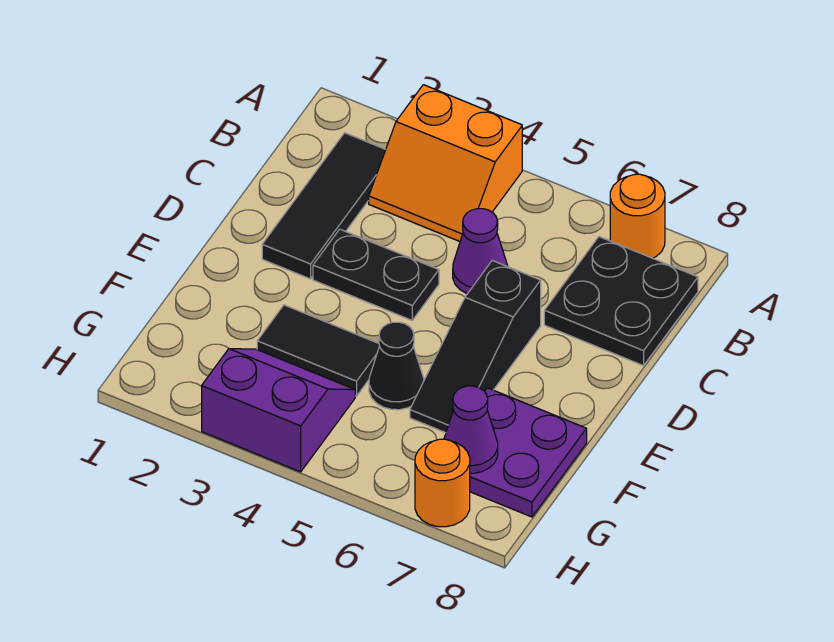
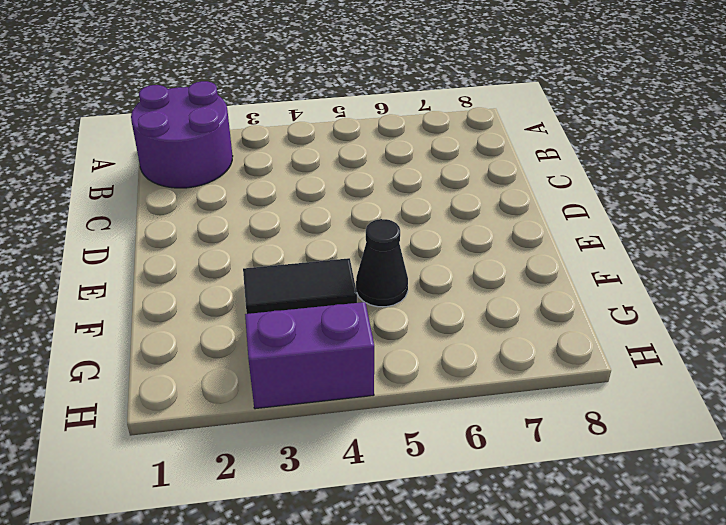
purple round brick A1:B2 level 1 -> black tile B2:D2 level 1
none -> orange slope A3:B4 level 1 top A
none -> orange round brick A7 level 1
none -> black plate B7:C8 level 1

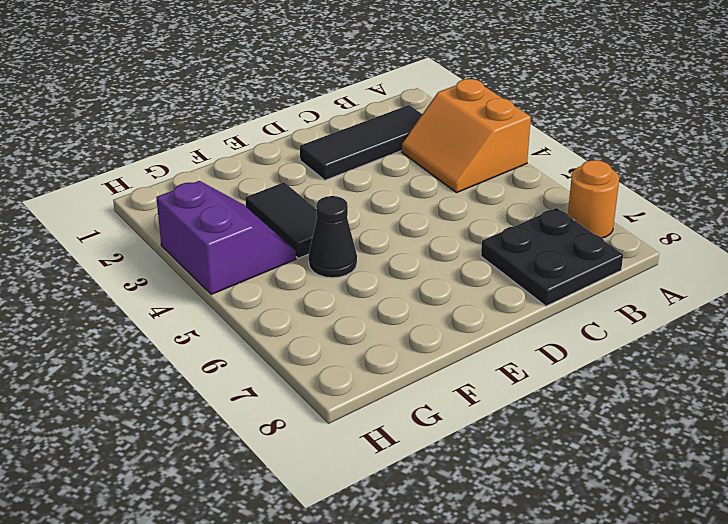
none -> purple cone C5 level 1
none -> black plate D3:D4 level 1
none -> black slope D6:F6 level 1 top D

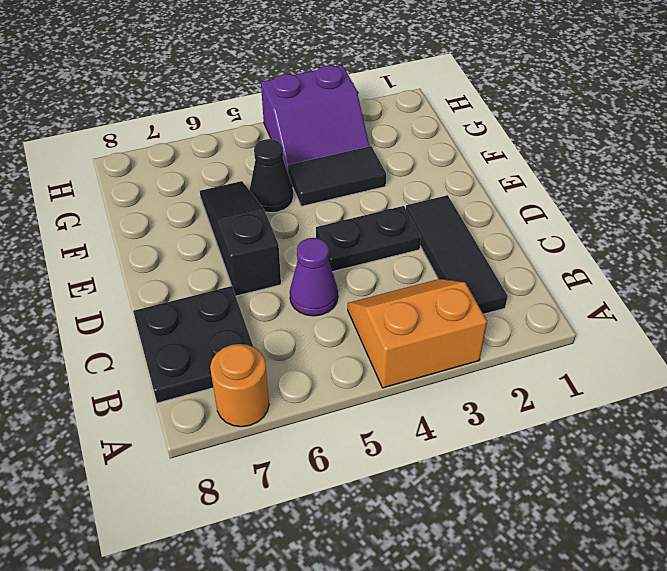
none -> purple plate F7:G8 level 1
none -> orange round brick H7 level 1
none -> purple cone G7 level 2

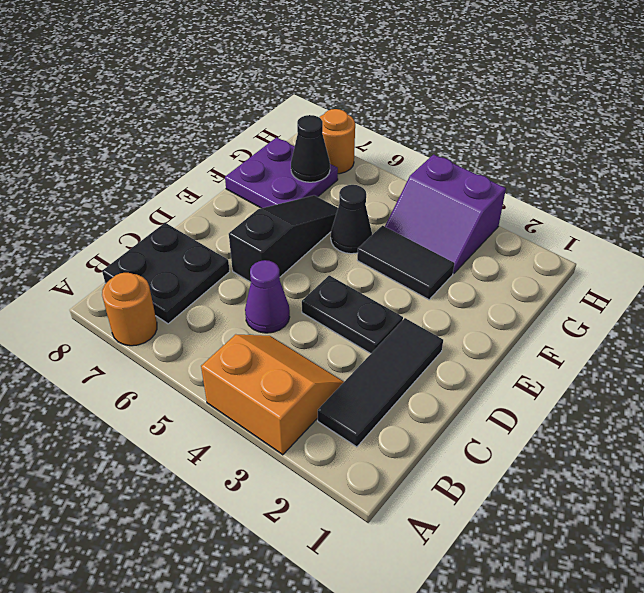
black cone G7 level 2 -> purple cone G7 level 2

